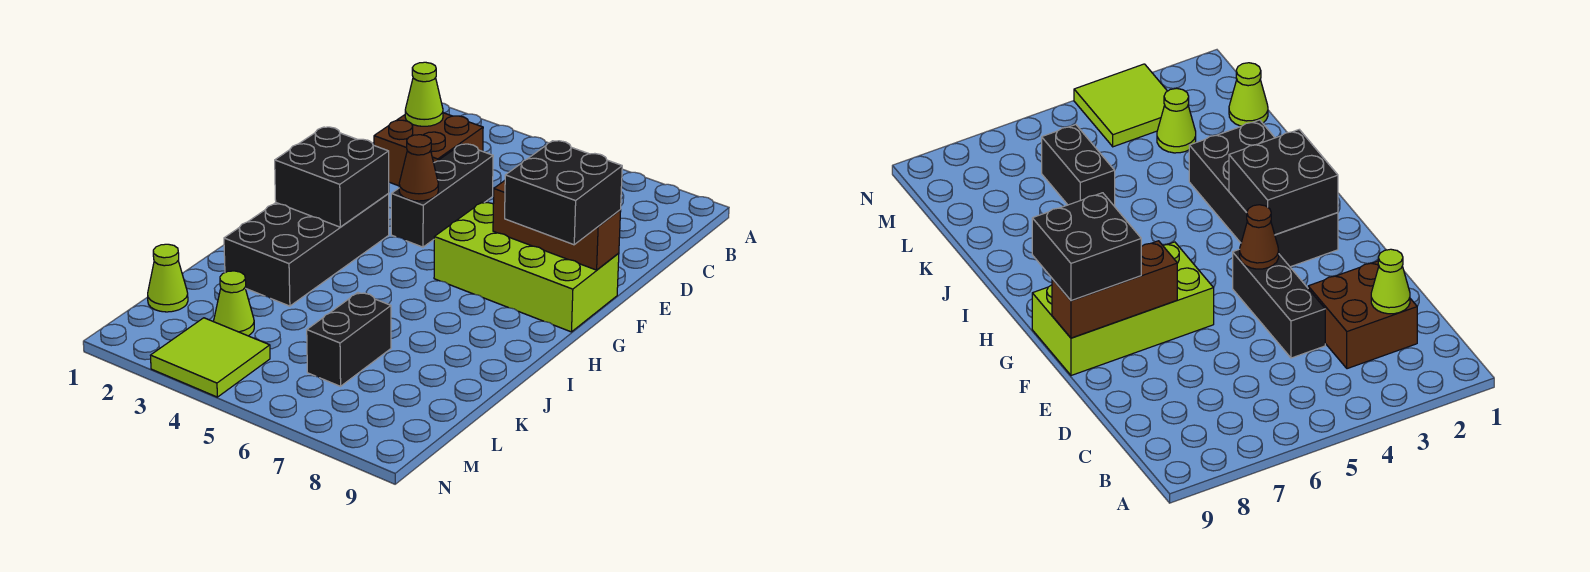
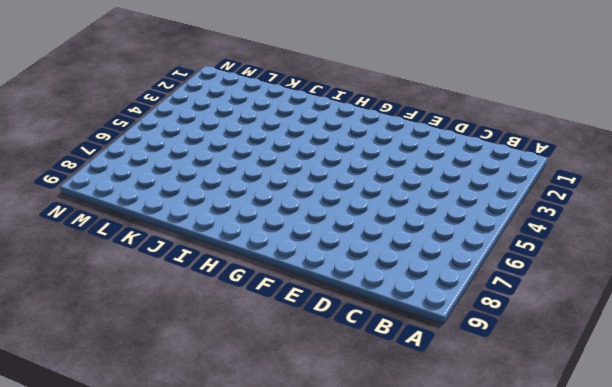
none -> brown brick C2:D3 level 1
none -> black brick D4:F4 level 1
none -> lime brick F6:G9 level 1

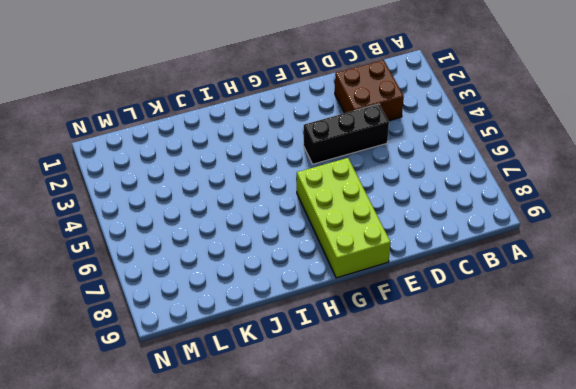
none -> black brick G2:J3 level 1
none -> black brick K6:L6 level 1
none -> lime cone L1 level 1

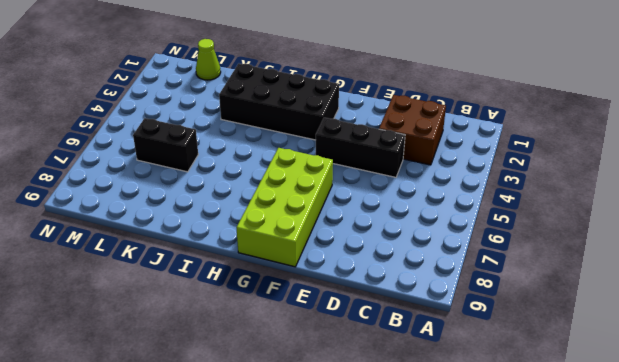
none -> lime cone L3 level 1
none -> lime tile M3:N4 level 1
none -> lime cone C2 level 2

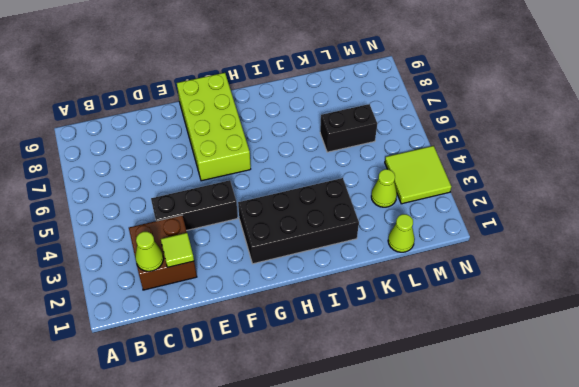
lime tile D2 level 2 -> none
none -> brown cone F4 level 2
none -> brown brick F7:F9 level 2
none -> black brick G2:H3 level 2

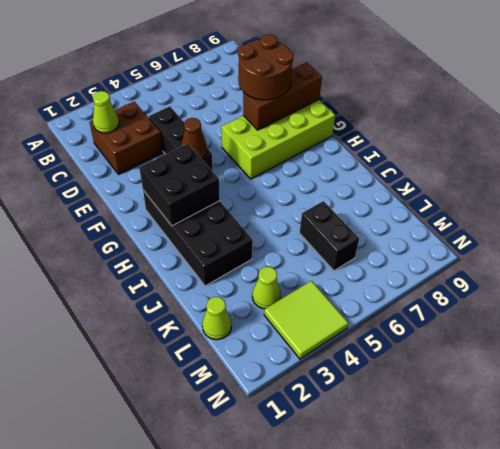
brown round brick E7:F8 level 3 -> black brick F8:G9 level 3

